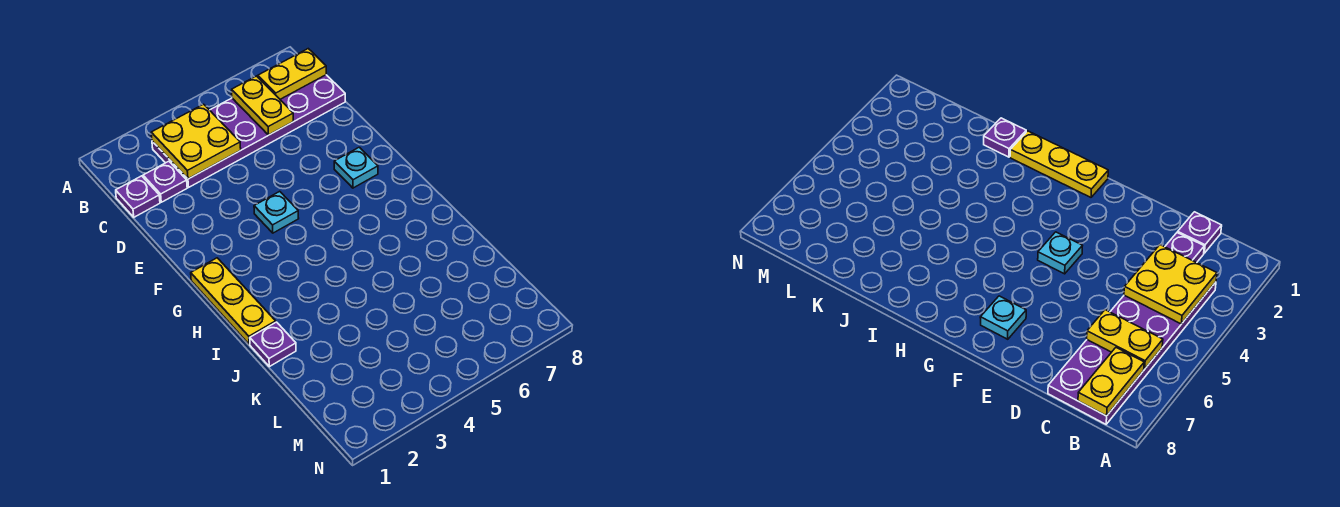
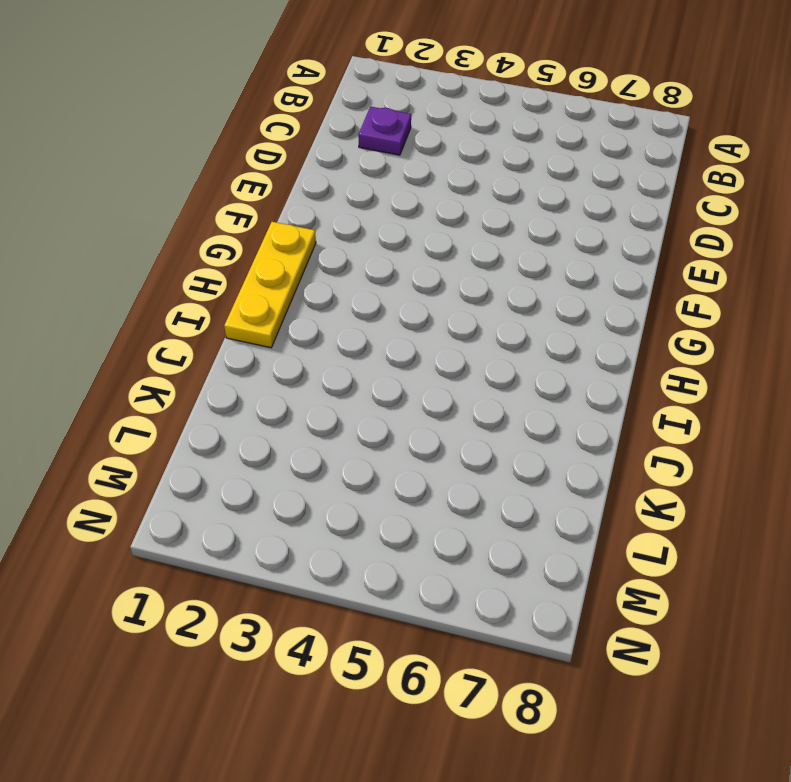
none -> purple plate B3:C8 level 1
none -> purple plate C1 level 1

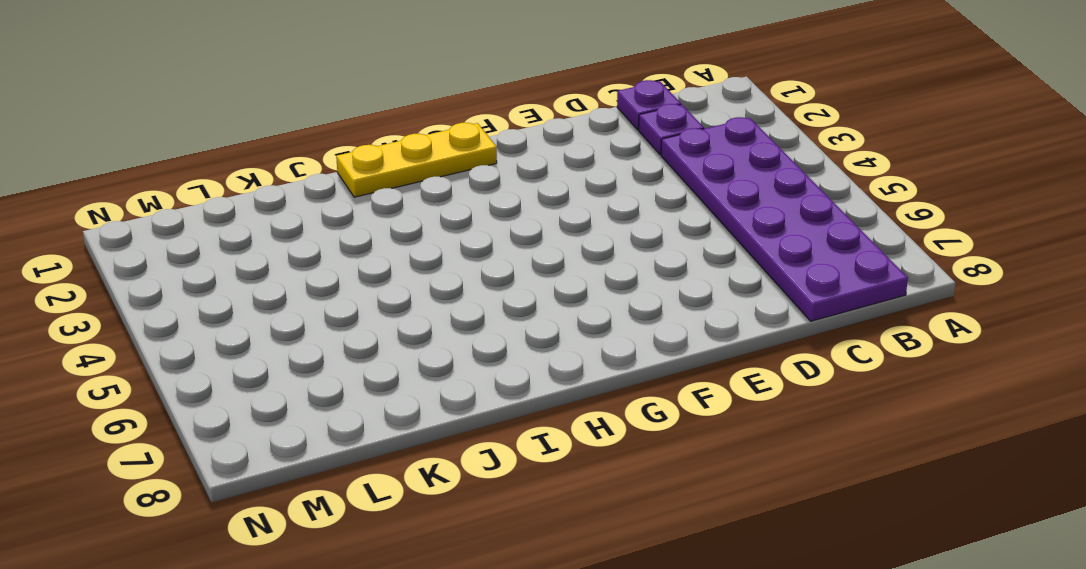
none -> cyan plate F4 level 1
none -> cyan plate F7 level 1

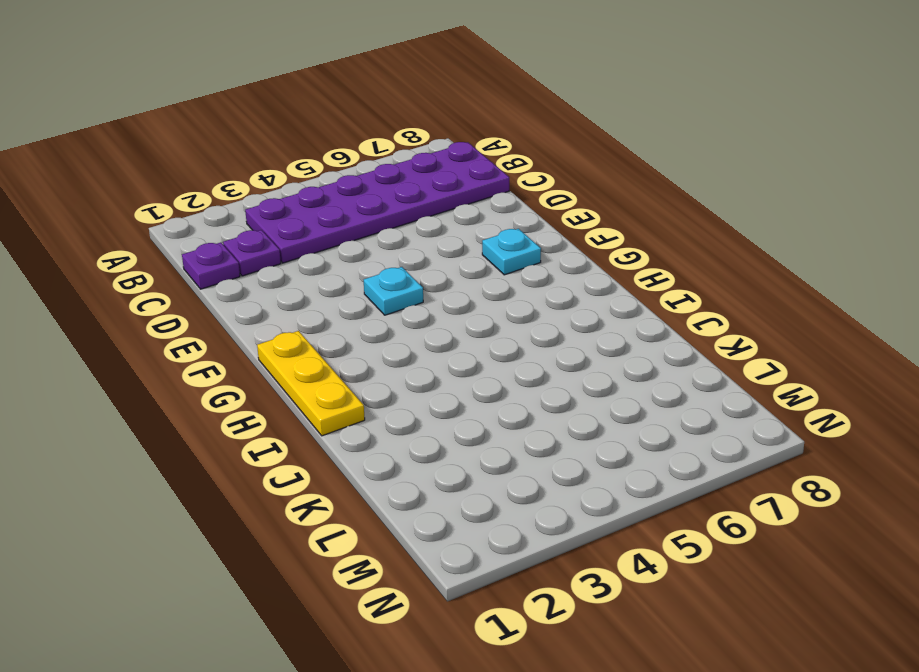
none -> purple plate J1 level 1
none -> yellow plate B3:C4 level 2

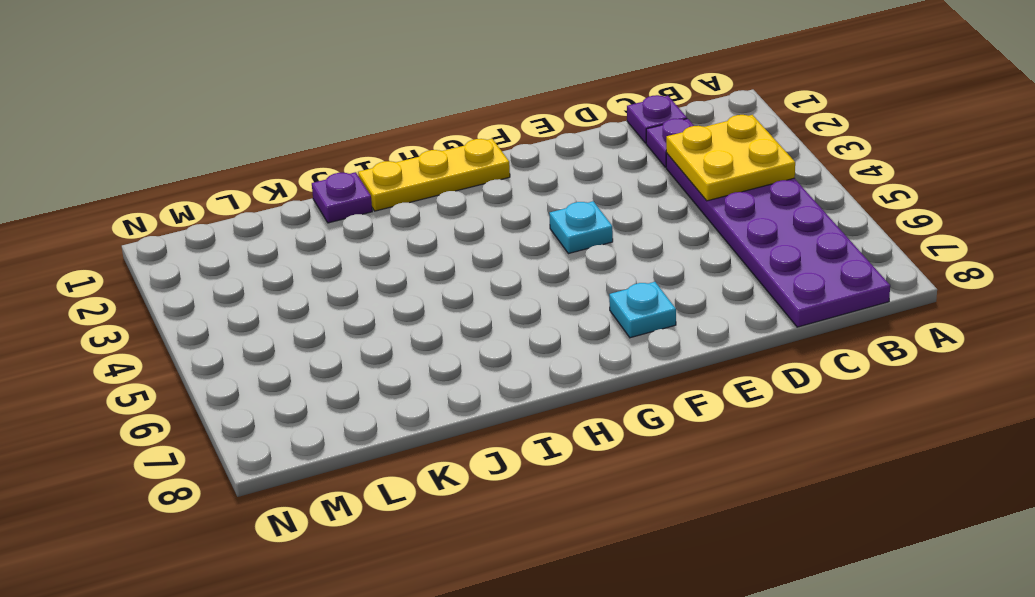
none -> yellow plate B6:C6 level 2
none -> yellow plate B7:B8 level 2

